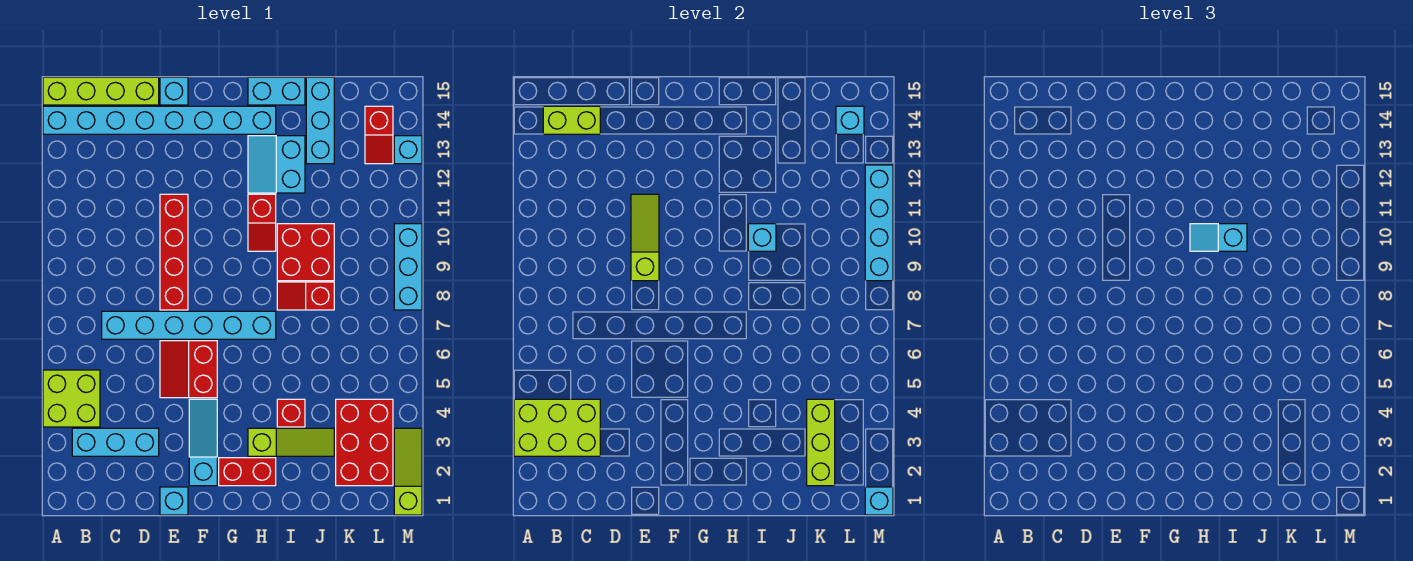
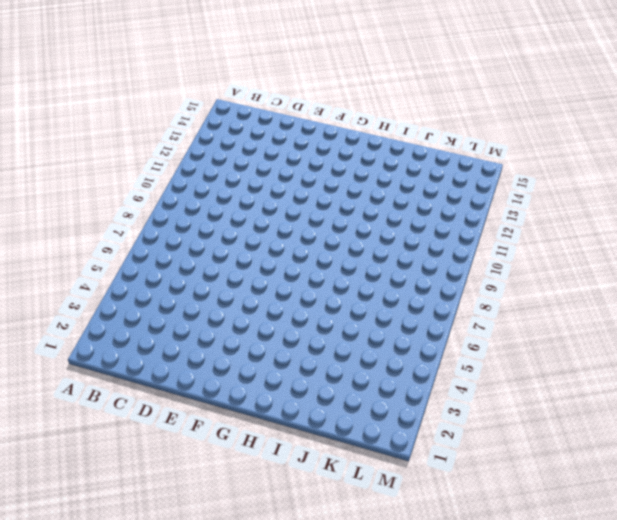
none -> lime brick A4:B5 level 1
none -> cyan brick A14:H14 level 1
none -> lime brick A15:D15 level 1
none -> cyan brick B3:D3 level 1

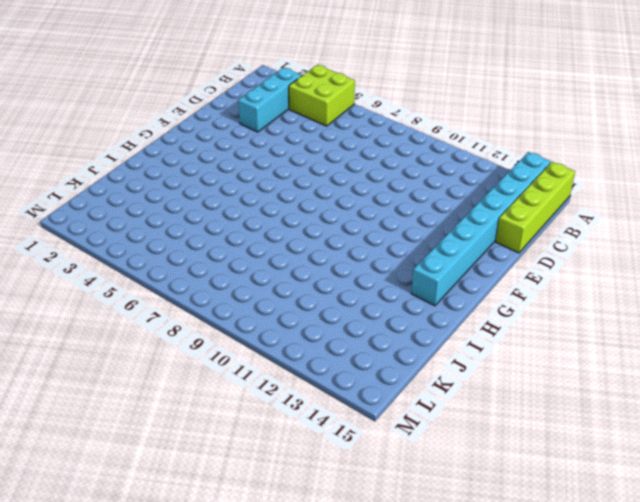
none -> cyan brick C7:H7 level 1
none -> cyan brick E1 level 1
none -> red slope E5:F6 level 1 top F
none -> red brick E8:E11 level 1

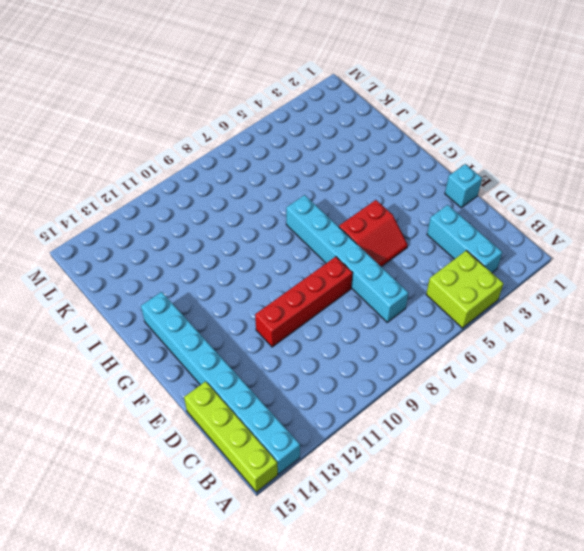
none -> cyan brick E15 level 1
none -> cyan slope F2:F4 level 1 top 2
none -> red brick G2:H2 level 1
none -> lime slope H3:J3 level 1 top H

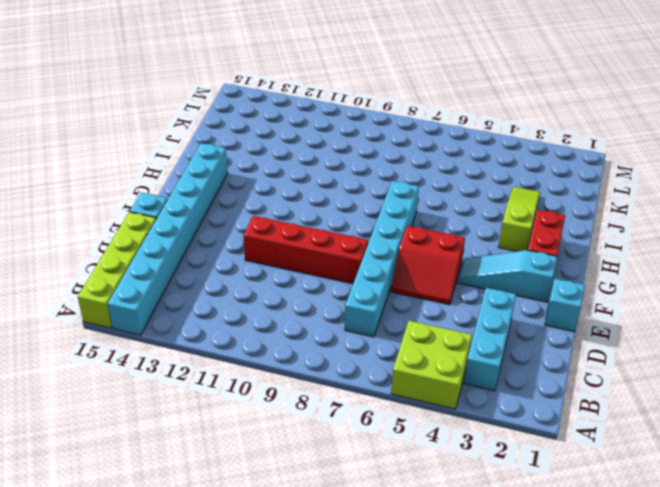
none -> red slope H10:H11 level 1 top 11
none -> cyan slope H12:I13 level 1 top I
none -> cyan brick H15:I15 level 1
none -> red brick I4 level 1

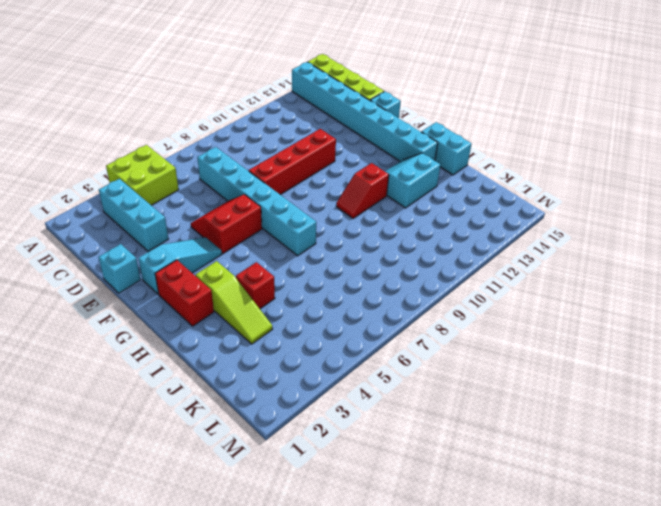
none -> red slope I8:J8 level 1 top J
none -> red brick I9:J10 level 1
none -> cyan brick J13:J15 level 1
none -> red brick K2:L4 level 1

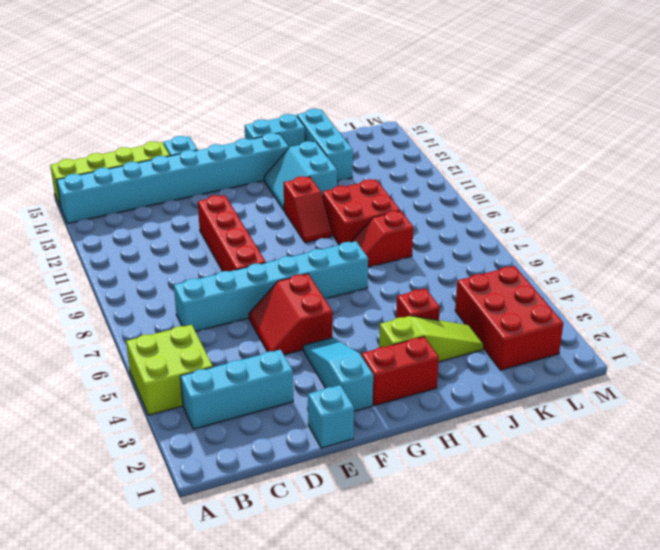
none -> red slope L13:L14 level 1 top 14
none -> lime slope M1:M3 level 1 top 1
none -> cyan brick M8:M10 level 1
none -> cyan brick M13 level 1

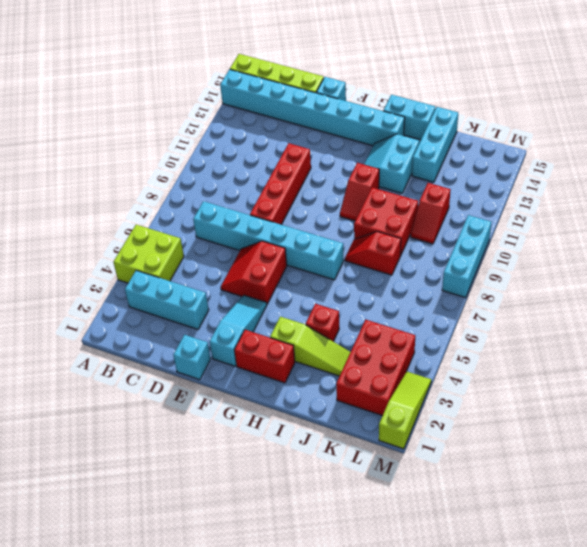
red slope K10:K11 level 1 top 11 -> red slope L13:L14 level 1 top 14
none -> cyan brick M13 level 1
none -> lime brick A3:C4 level 2
none -> lime brick B14:C14 level 2
none -> lime slope E9:E11 level 2 top 9

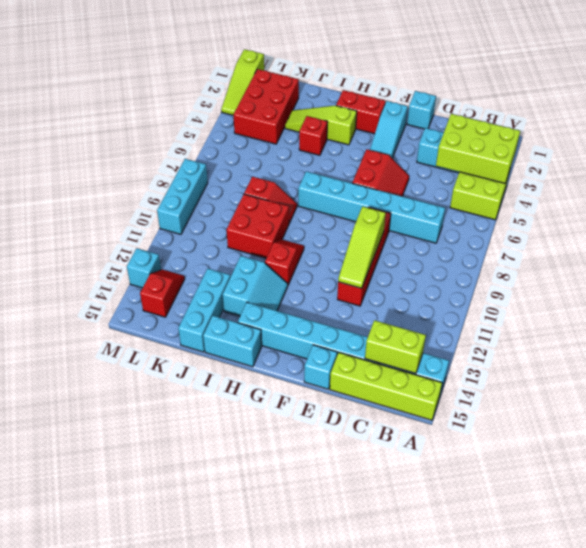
none -> cyan brick I10 level 2
none -> lime brick K2:K4 level 2
none -> cyan brick L14 level 2
none -> cyan brick M1 level 2

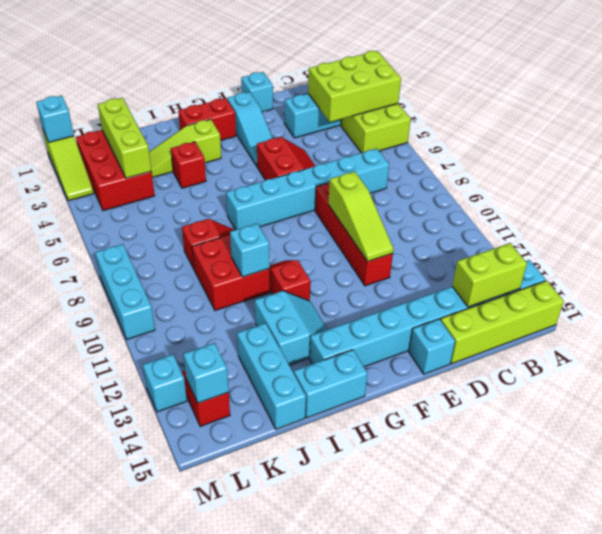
none -> cyan brick M9:M12 level 2
none -> cyan slope H10:I10 level 3 top I

